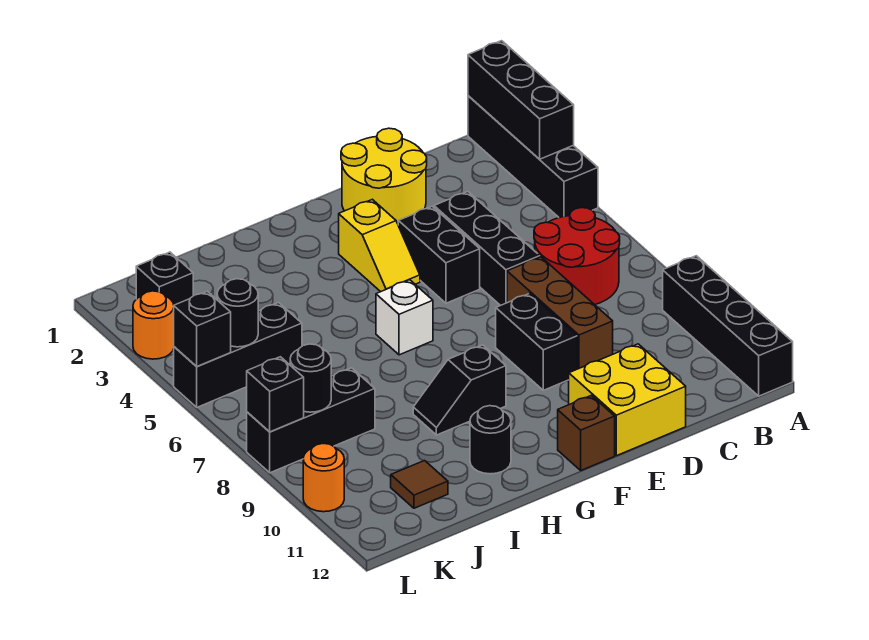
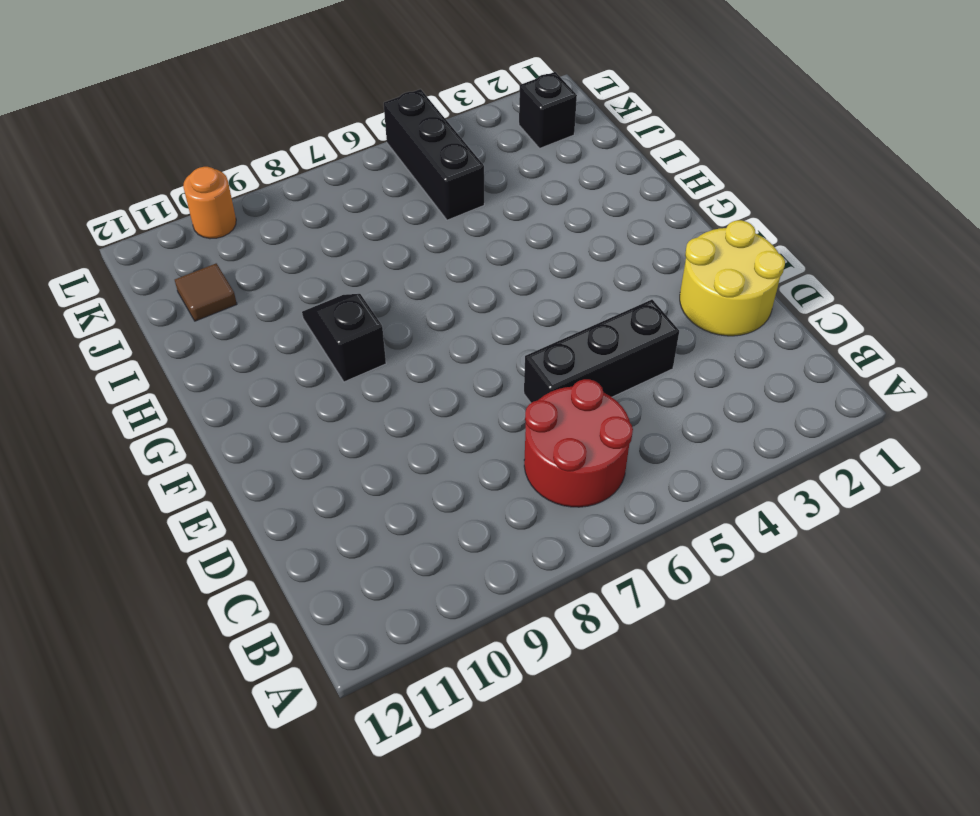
none -> black brick A1:A4 level 1
none -> black brick A9:A12 level 1
none -> brown brick D7:D9 level 1

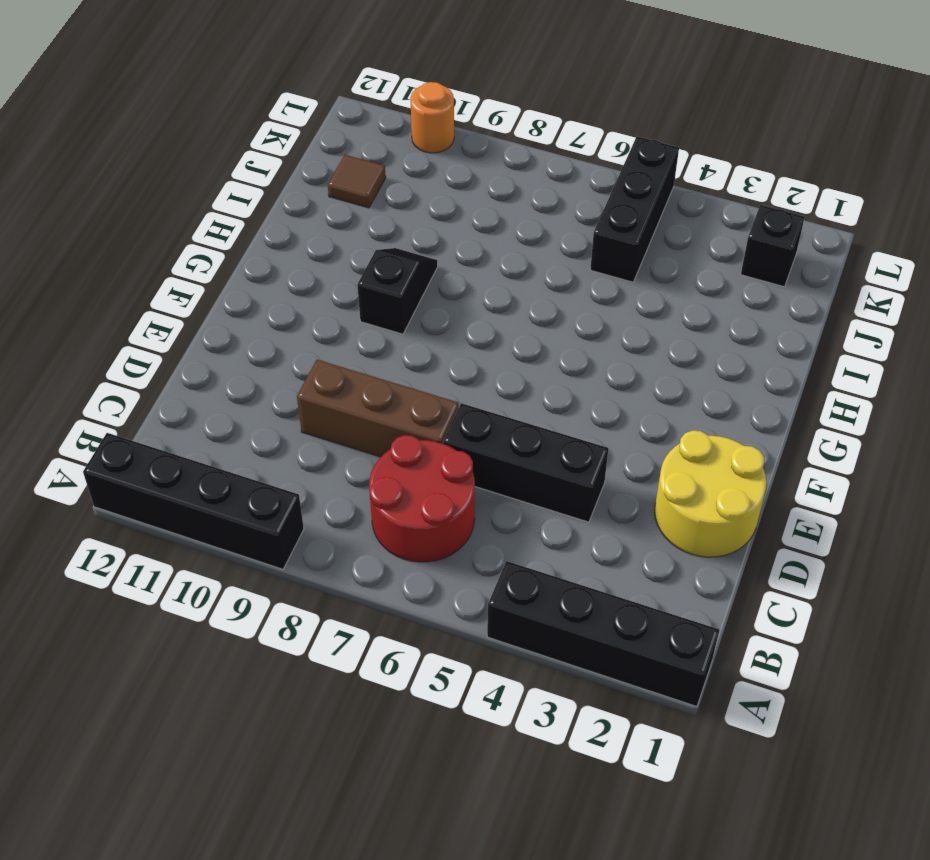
none -> yellow brick D11:E12 level 1
none -> black brick E4:E5 level 1
none -> black brick E8:E9 level 1

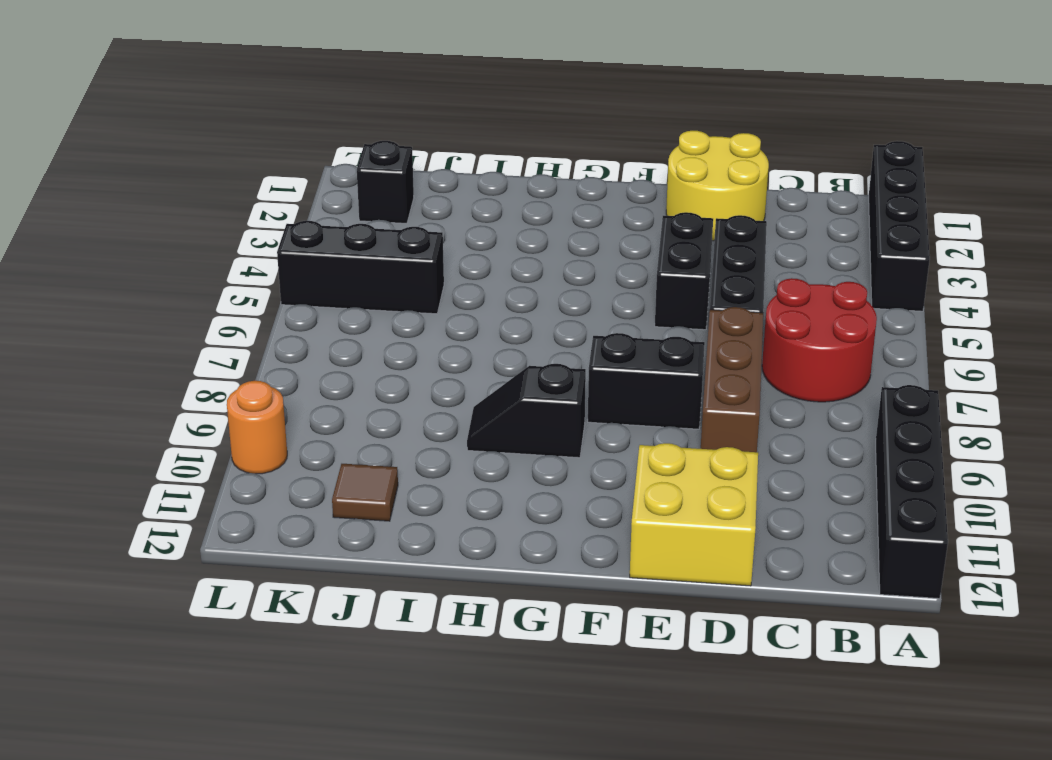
black brick E8:F8 level 1 -> black brick E8:E9 level 1
none -> yellow slope F3:F4 level 1 top 3
none -> brown brick F12 level 1
none -> white brick G6 level 1

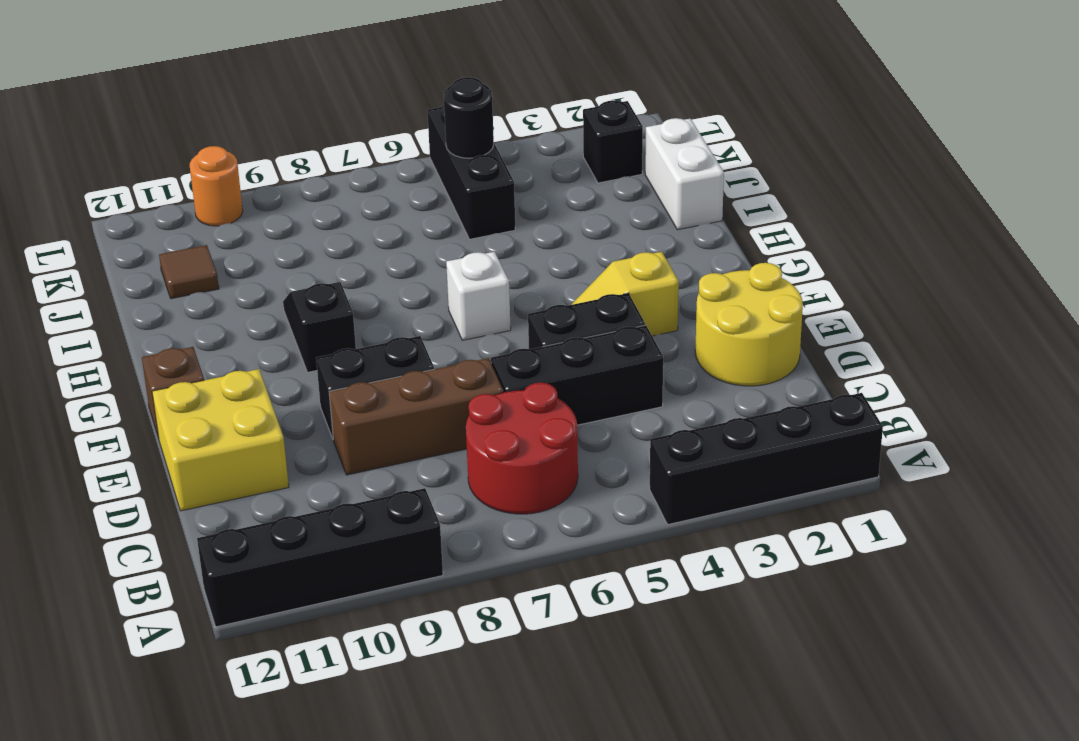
white brick I1:J1 level 1 -> none
none -> black round brick H11 level 1
none -> black brick J8:L8 level 1
none -> orange round brick L3 level 1

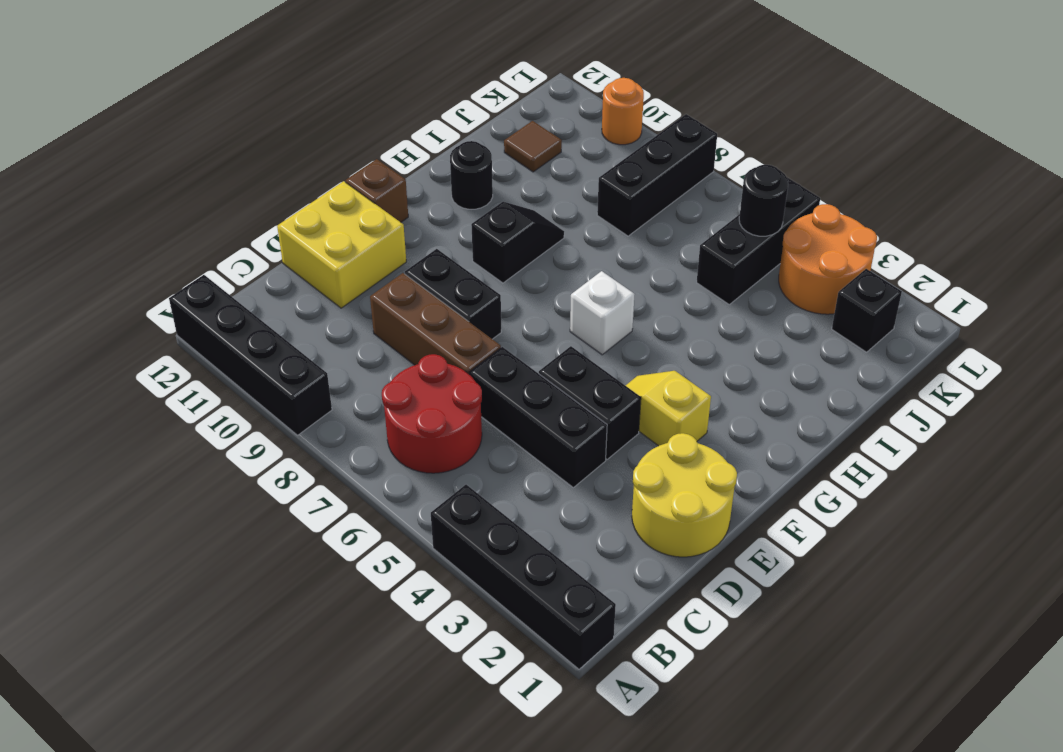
orange round brick K3:L4 level 1 -> orange round brick L3 level 1
none -> black brick A1:A3 level 2
none -> black round brick K8 level 2
none -> black brick L5 level 2

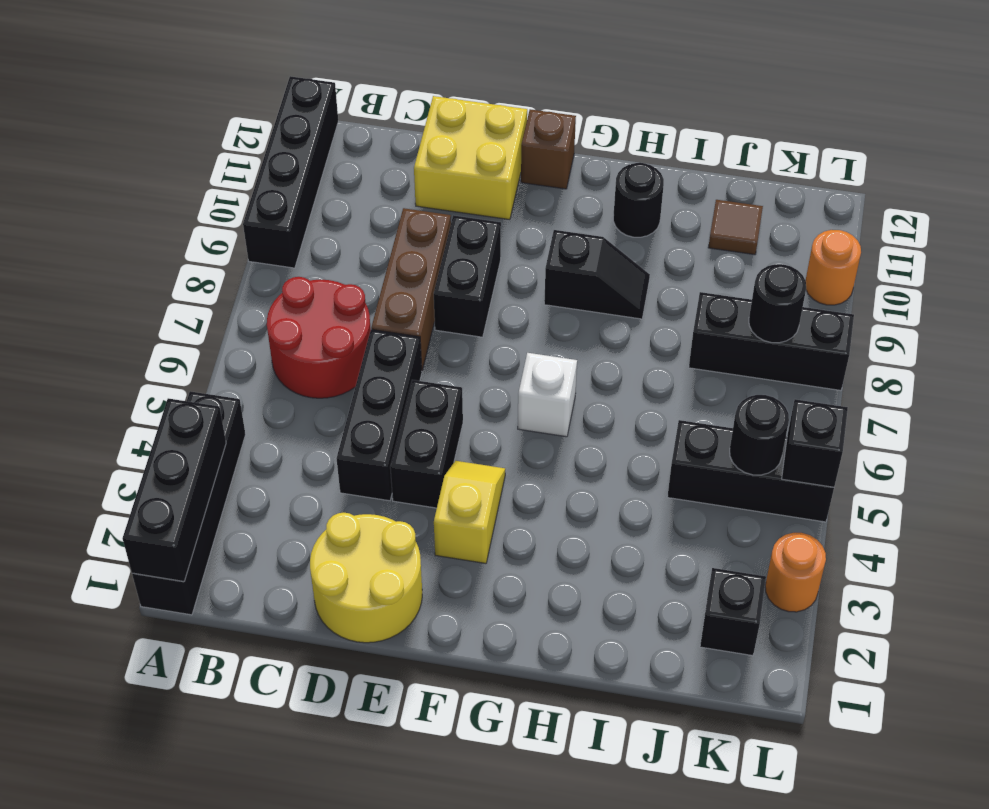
none -> black brick L8 level 2

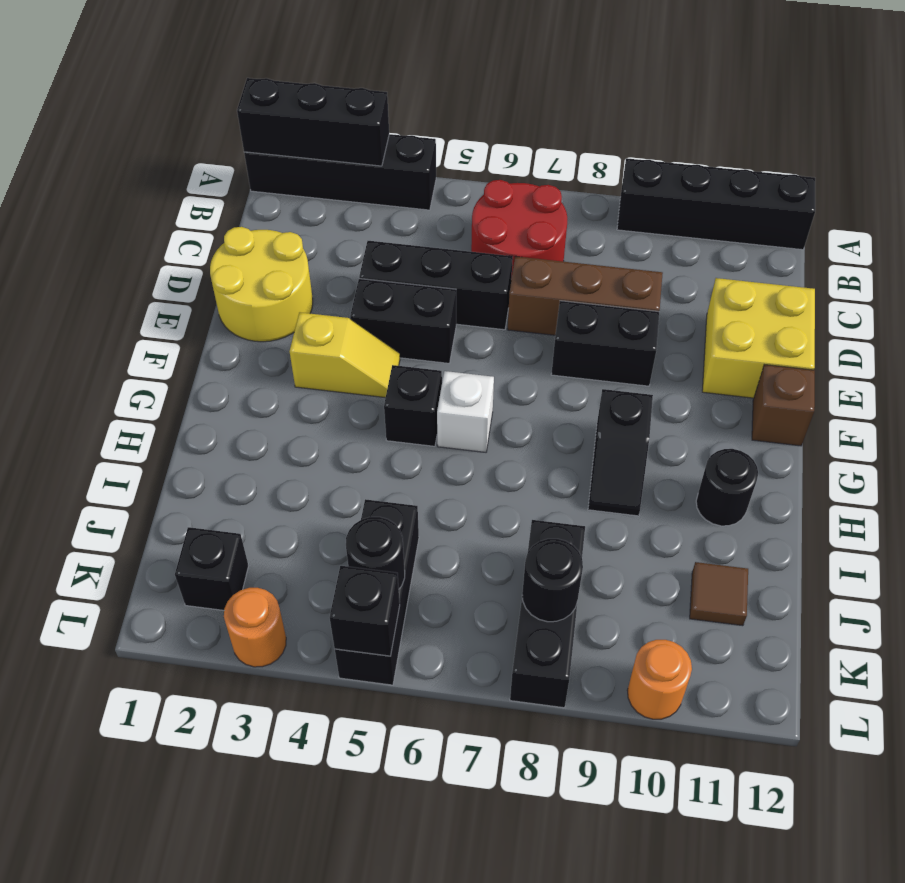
black brick G5 level 1 -> black brick L8 level 2

